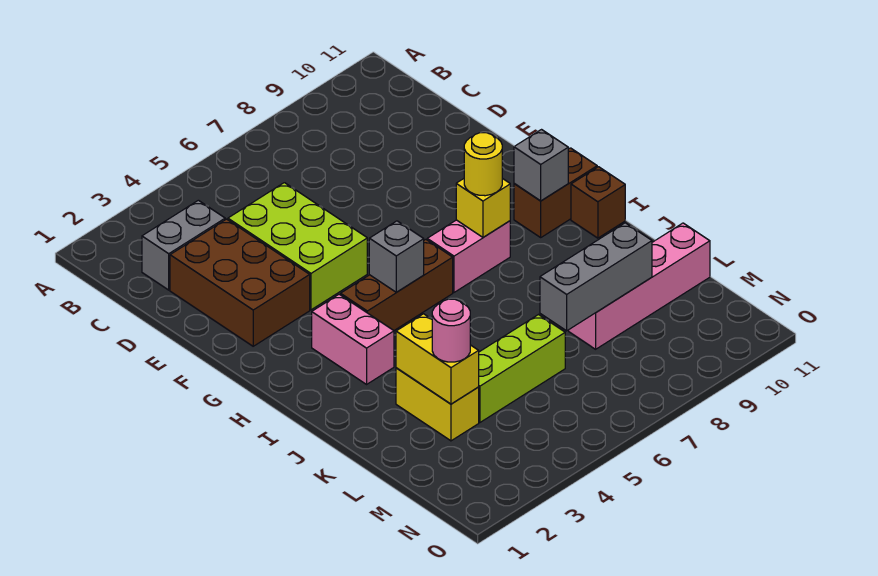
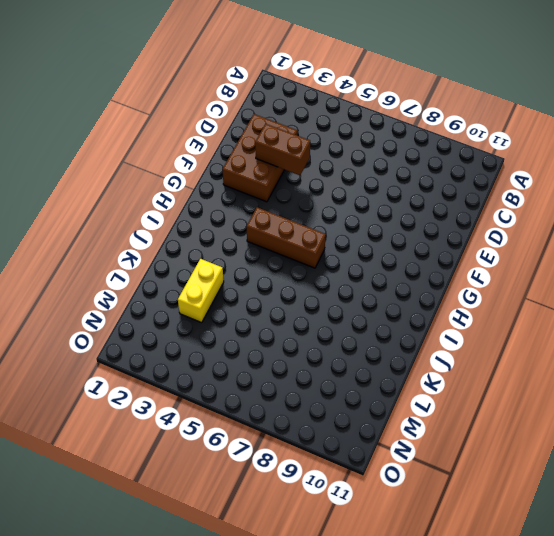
brown brick E3:E4 level 2 -> brown brick H10:H11 level 1
none -> grey brick C2:C3 level 1
none -> lime brick D4:F5 level 1
none -> pink brick H3:I3 level 1

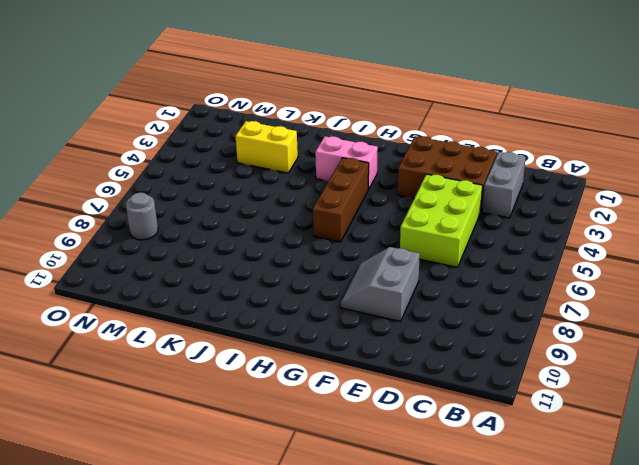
lime brick D4:E6 level 1 -> lime brick D4:F5 level 1
grey slope E8:F9 level 1 top E -> none
grey round brick N8 level 1 -> none
none -> pink brick H7:H8 level 1
none -> brown brick H10:H11 level 1
none -> brown brick I11 level 1

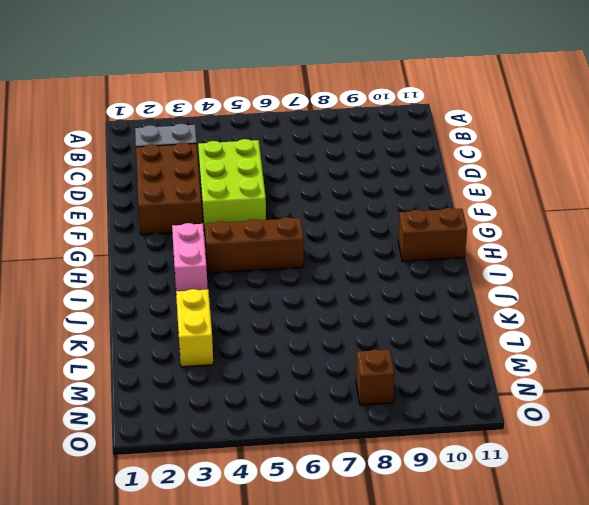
brown brick N8 level 1 -> brown brick I11 level 1
none -> pink brick H7:H8 level 1
none -> lime brick L4:L6 level 1
none -> pink brick L8:L11 level 1

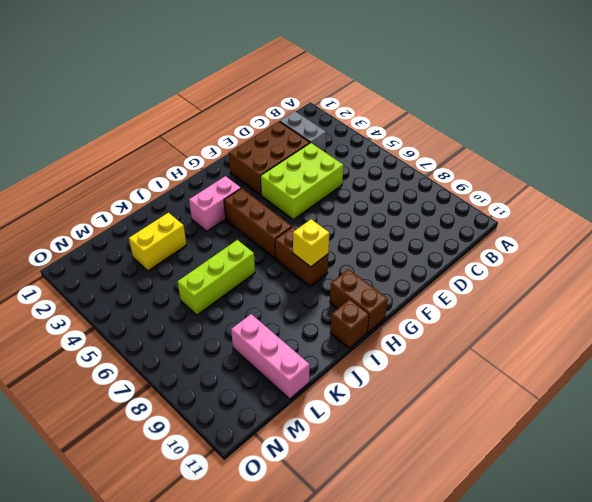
brown brick H7:H8 level 1 -> pink brick H7:H8 level 1
lime brick J6:L6 level 1 -> lime brick L4:L6 level 1
pink brick L9:L11 level 1 -> pink brick L8:L11 level 1
none -> grey brick H5 level 2
none -> grey brick H10 level 2
none -> yellow brick K3:L3 level 2

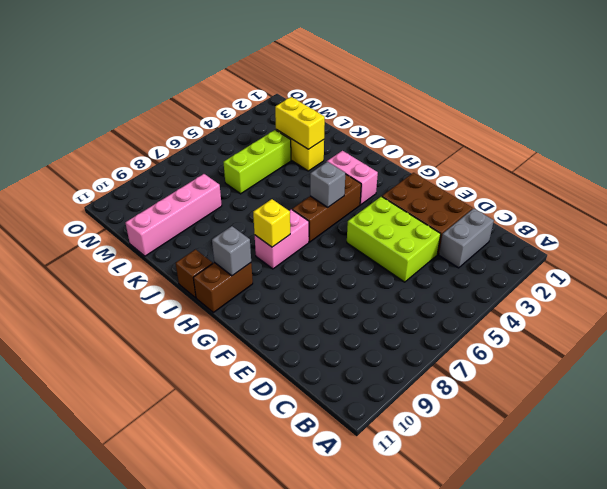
none -> grey brick L7:L9 level 2
none -> yellow round brick H8 level 3
none -> pink round brick L3 level 3

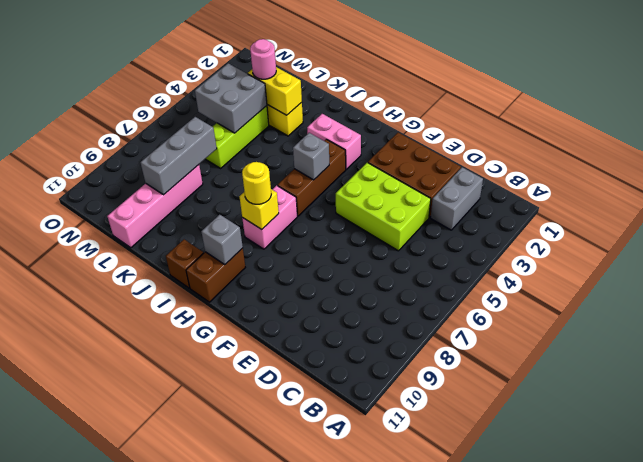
grey brick L4:M5 level 2 -> none

